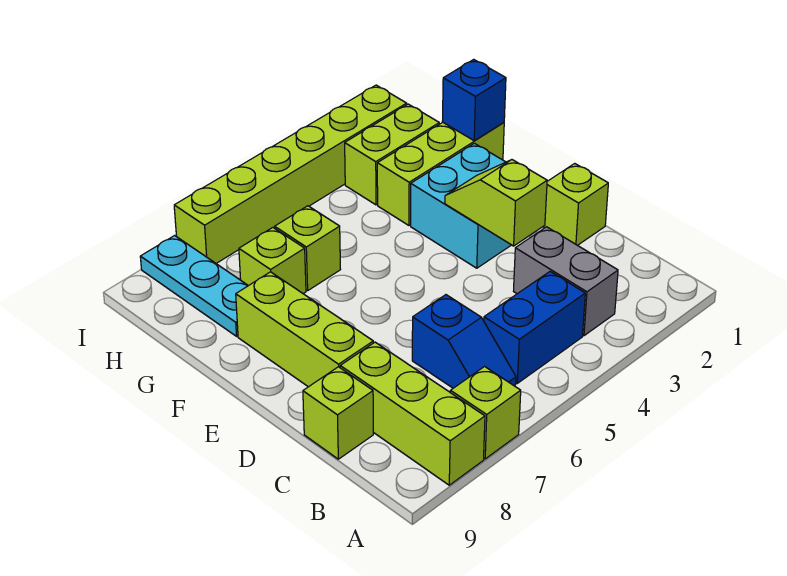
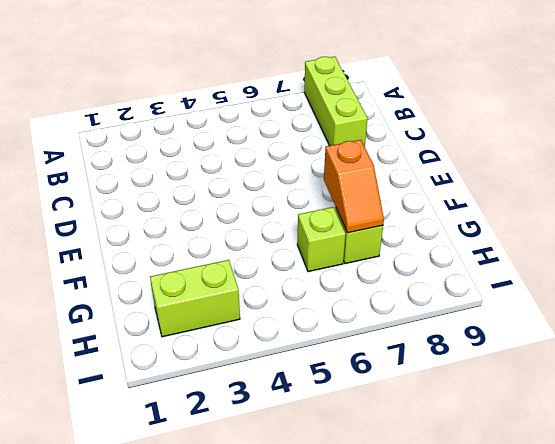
orange slope F7:G7 level 2 top F -> none
none -> lime brick A7 level 1
none -> grey brick B3:C3 level 1
none -> blue brick B4:B5 level 1

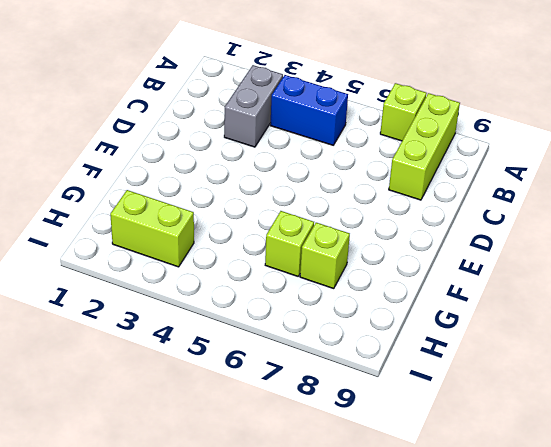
none -> blue slope B6:C6 level 1 top C
none -> lime brick C9 level 1
none -> lime brick D1 level 1

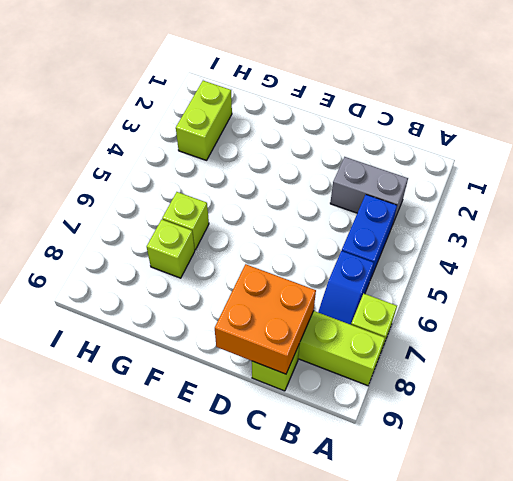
blue slope B6:B7 level 1 top 6 -> blue slope B6:C6 level 1 top C
orange brick C8:D9 level 2 -> none
none -> lime brick D1 level 1
none -> lime brick D8:F8 level 1
none -> cyan brick E2:F3 level 1

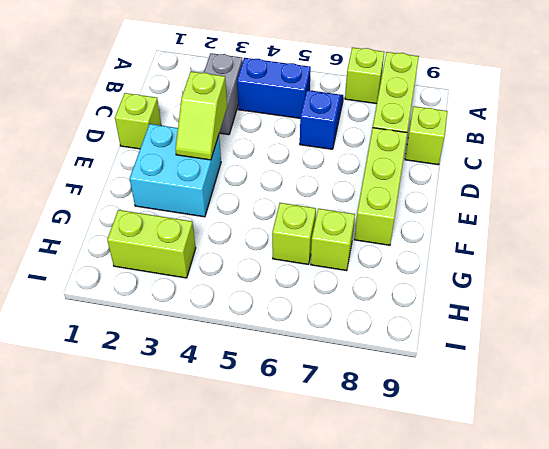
none -> lime brick G1:G3 level 1
none -> cyan plate G8:I8 level 1
none -> lime brick I2:I7 level 1

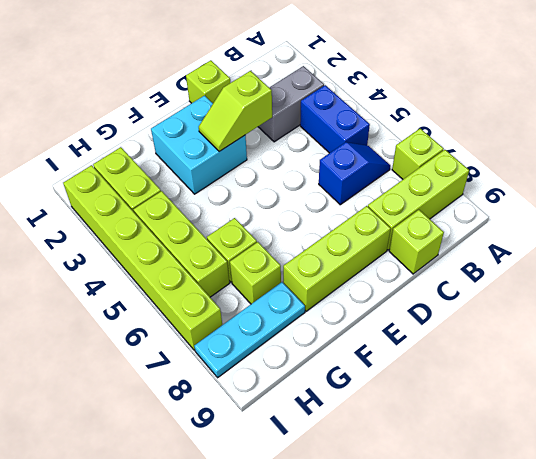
lime brick H4:H6 level 1 -> lime brick G1:G3 level 1
none -> blue brick G1 level 2

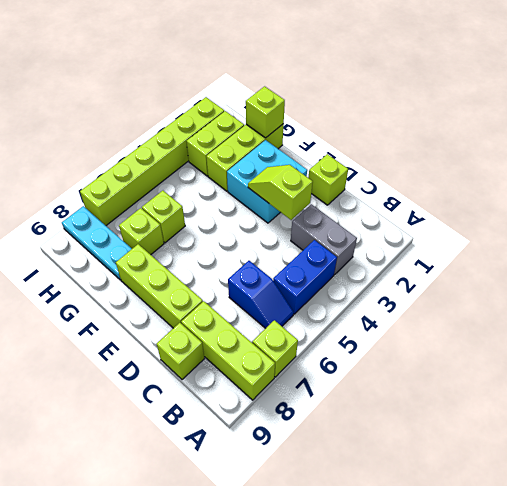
lime brick G1 level 2 -> blue brick G1 level 2

